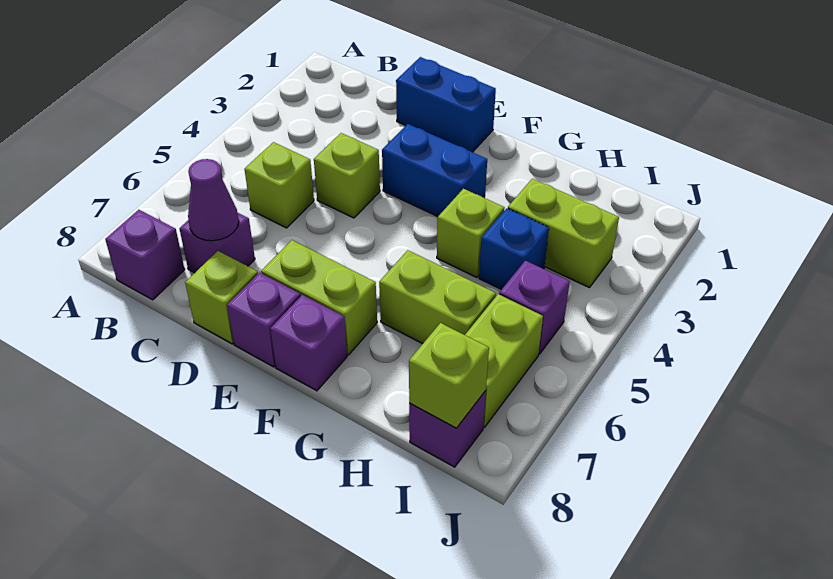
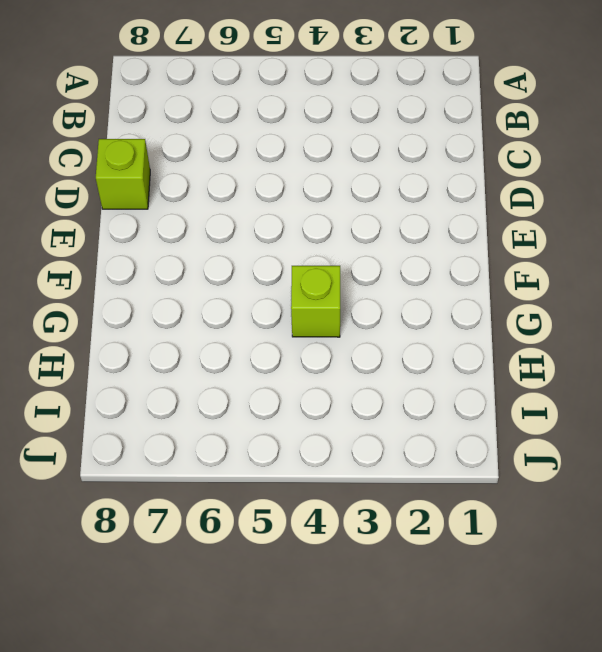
none -> purple brick B8 level 1
none -> lime brick C5 level 1
none -> purple brick C7 level 1

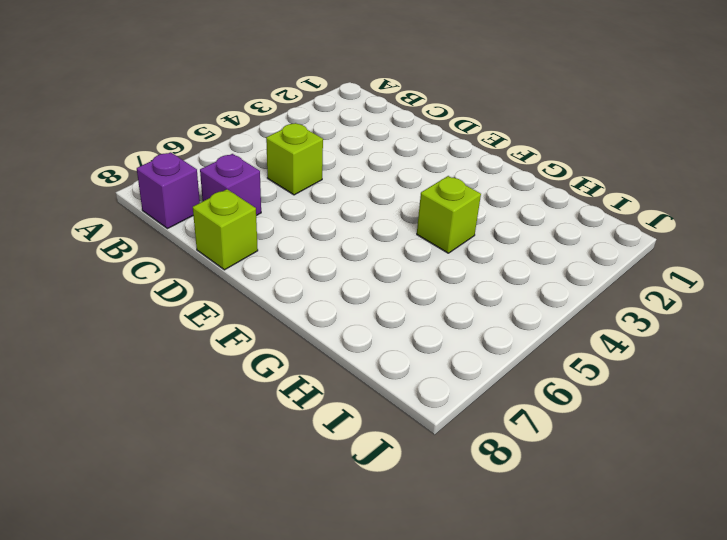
none -> blue brick D1:E1 level 1
none -> lime brick D4 level 1
none -> blue brick E3:F3 level 1

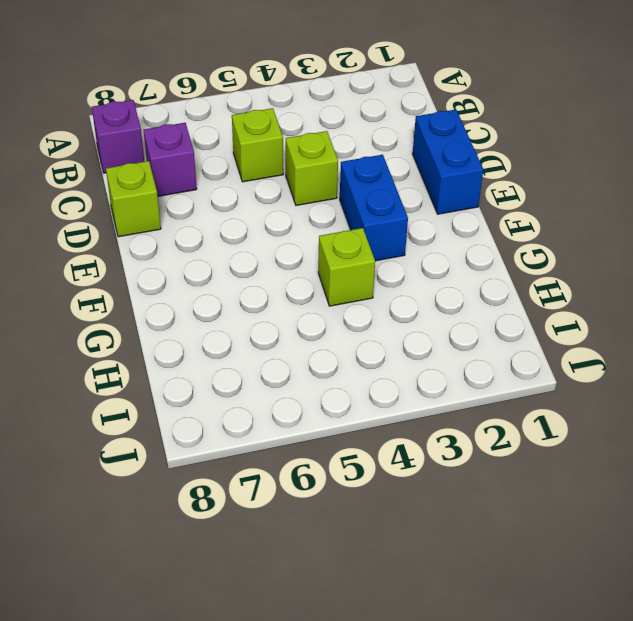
none -> lime brick E7:F7 level 1
none -> purple brick E8 level 1
none -> purple brick F8 level 1

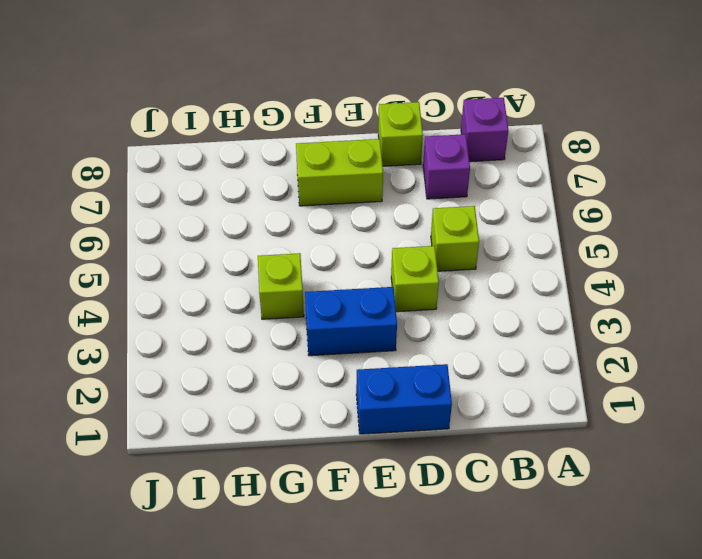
none -> purple brick E8 level 1
none -> purple brick F8 level 1
none -> lime brick G6:H6 level 1

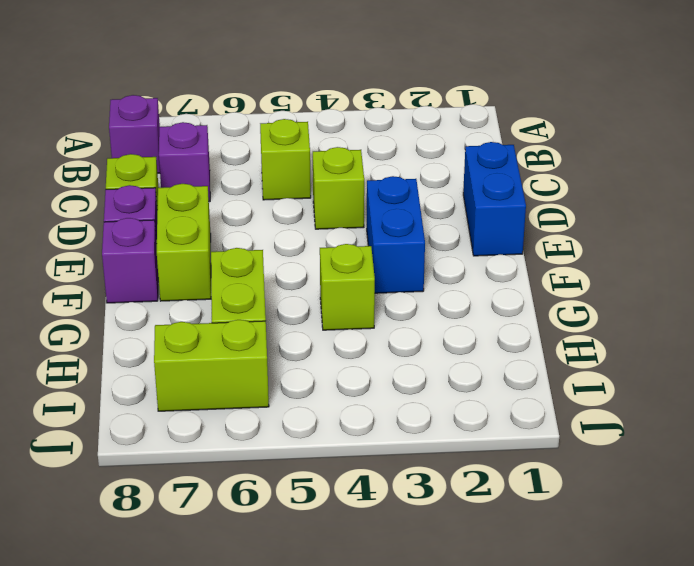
none -> lime brick H3:I3 level 1
none -> blue brick H4 level 1
none -> purple brick I5 level 1

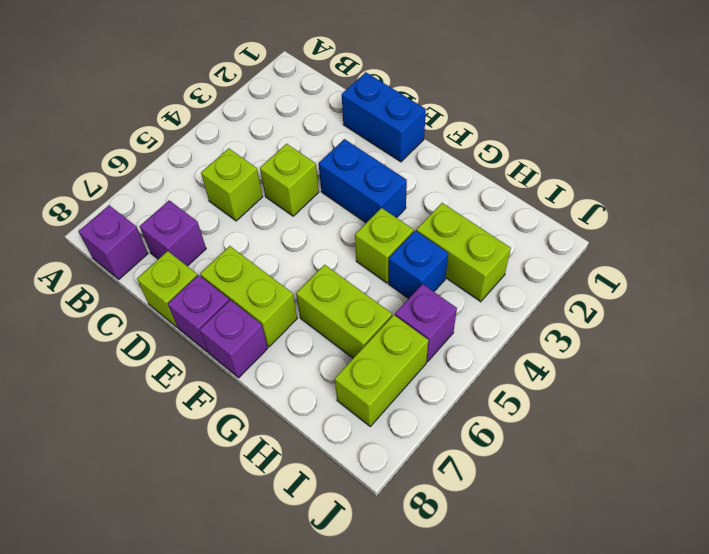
none -> purple brick I8 level 1
none -> purple cone C7 level 2
none -> lime brick I8 level 2

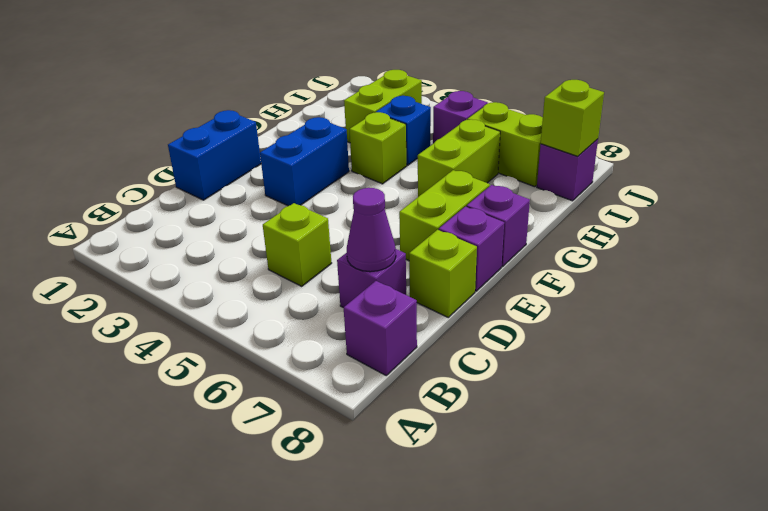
none -> lime brick D4 level 1

